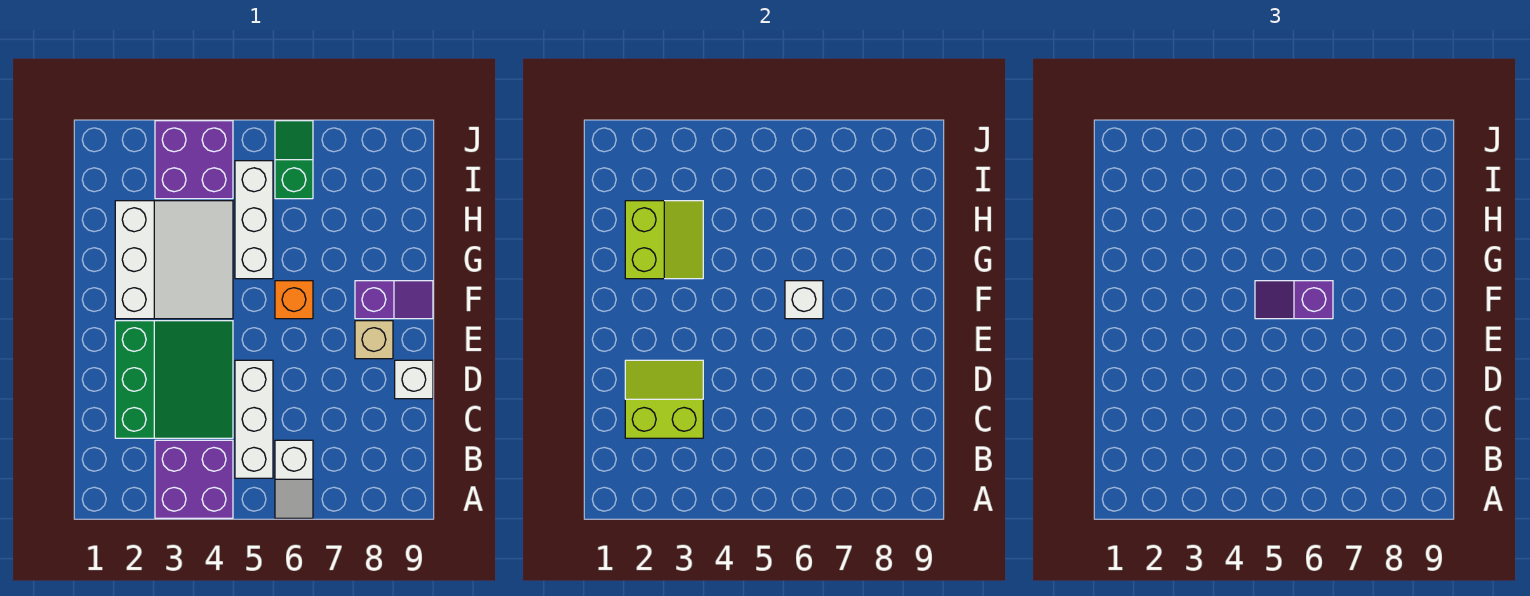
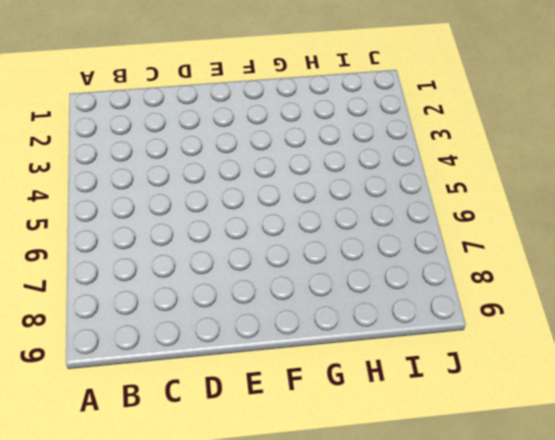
none -> purple brick A3:B4 level 1
none -> white slope A6:B6 level 1 top B
none -> white brick B5:D5 level 1

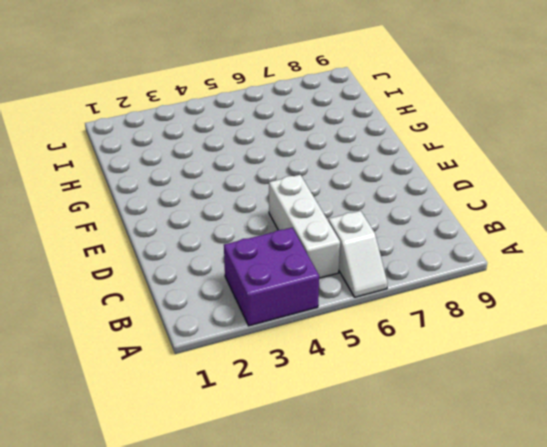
none -> green slope C2:E4 level 1 top 2
none -> white brick D9 level 1
none -> tan brick E8 level 1

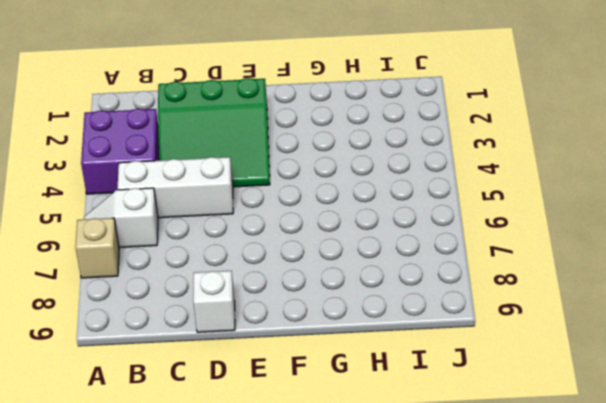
tan brick A7 level 1 -> tan brick E8 level 1
none -> white slope F2:H4 level 1 top 2
none -> orange brick F6 level 1
none -> purple slope F8:F9 level 1 top 8

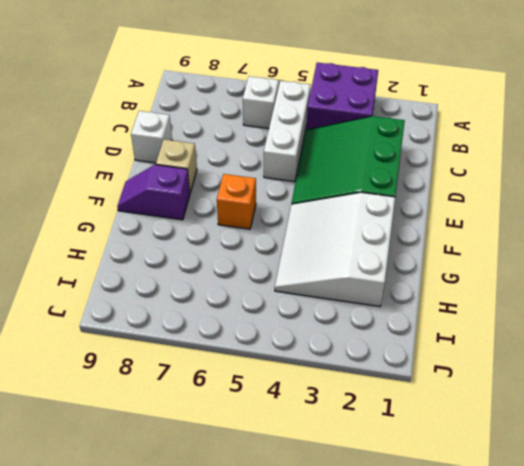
none -> white brick G5:I5 level 1
none -> purple brick I3:J4 level 1
none -> green slope I6:J6 level 1 top I

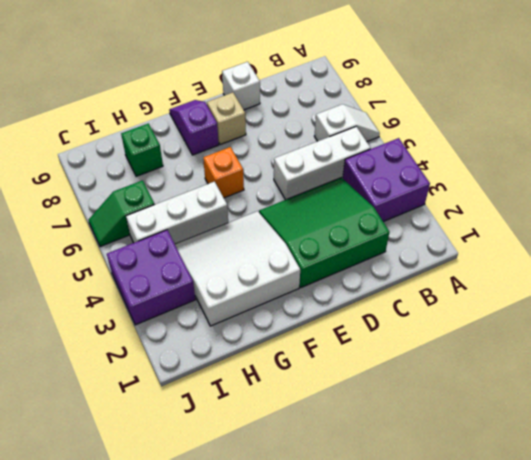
green brick H8 level 1 -> none
none -> lime slope C2:D3 level 2 top C
none -> white brick F6 level 2
none -> lime slope G2:H3 level 2 top 2

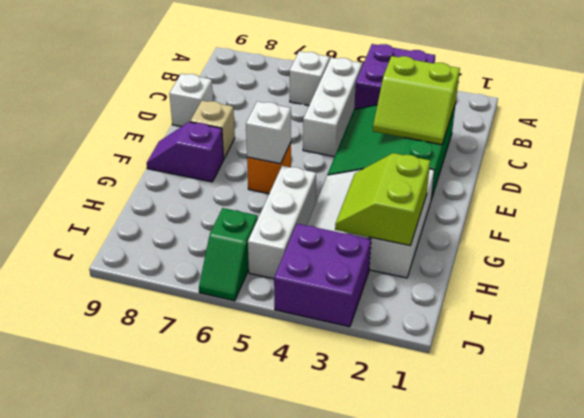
none -> purple slope F5:F6 level 3 top 6

